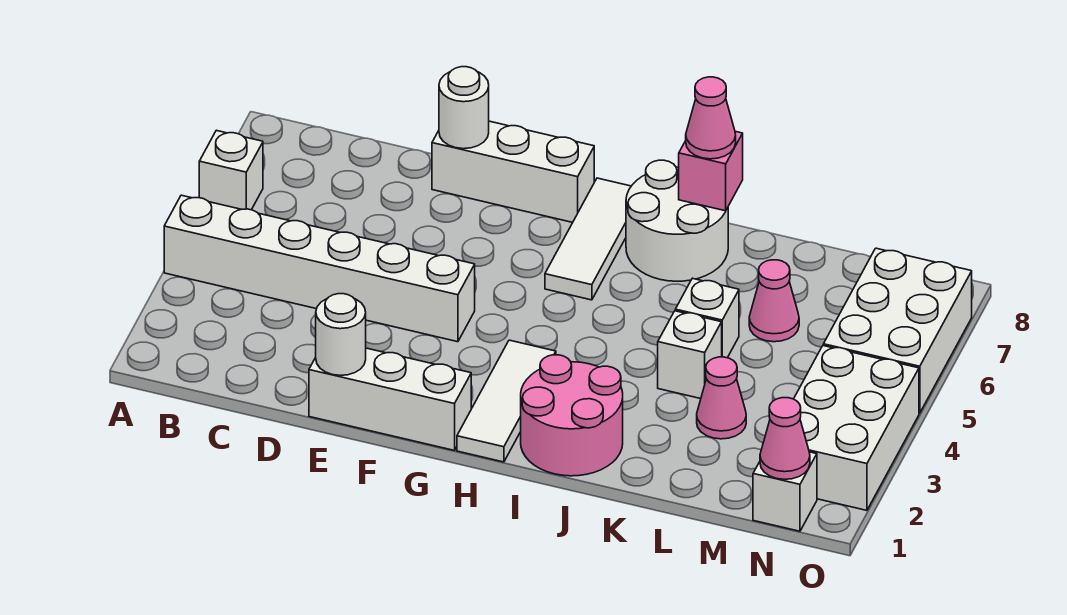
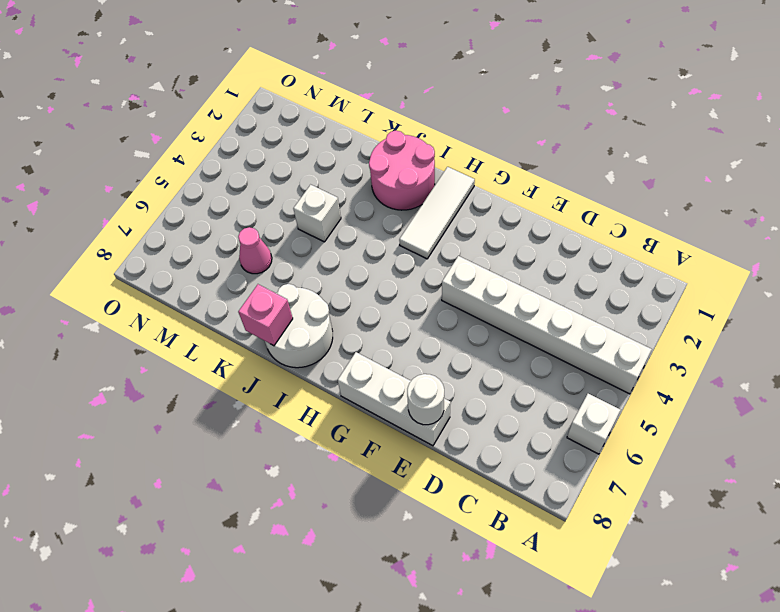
none -> white brick E1:G1 level 1
none -> white tile H6:H8 level 1
none -> white brick K5 level 1

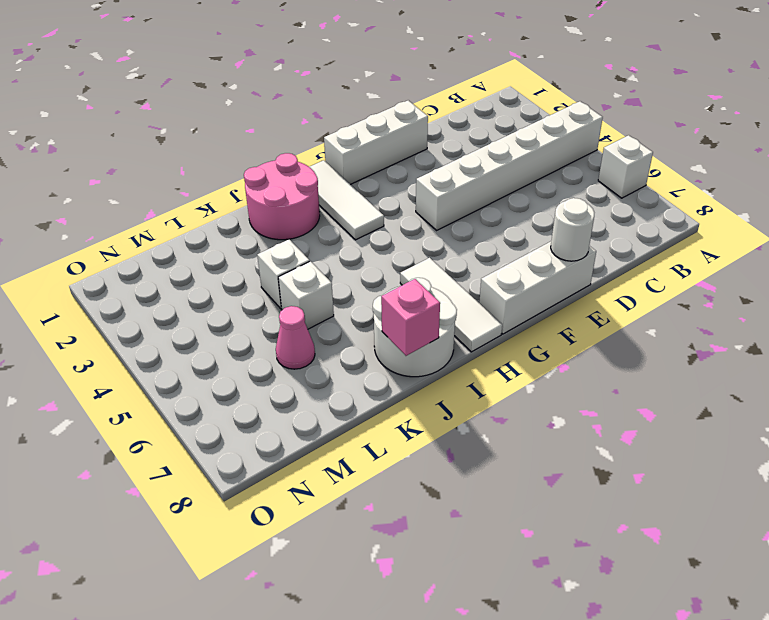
none -> pink cone L3 level 1
none -> white brick N1 level 1
none -> white brick N2:O4 level 1

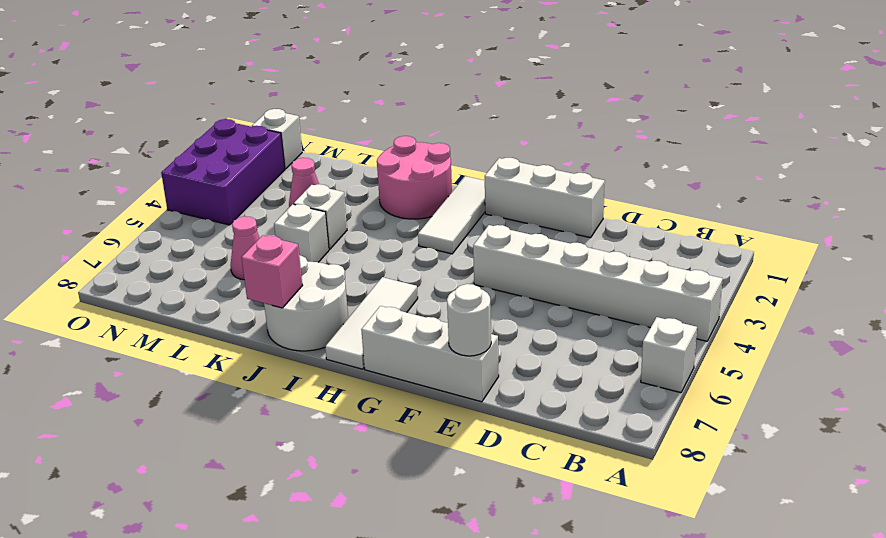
purple brick N2:O4 level 1 -> white brick N2:O4 level 1
none -> white brick N5:O7 level 1
none -> white round brick E1 level 2
none -> pink cone N1 level 2

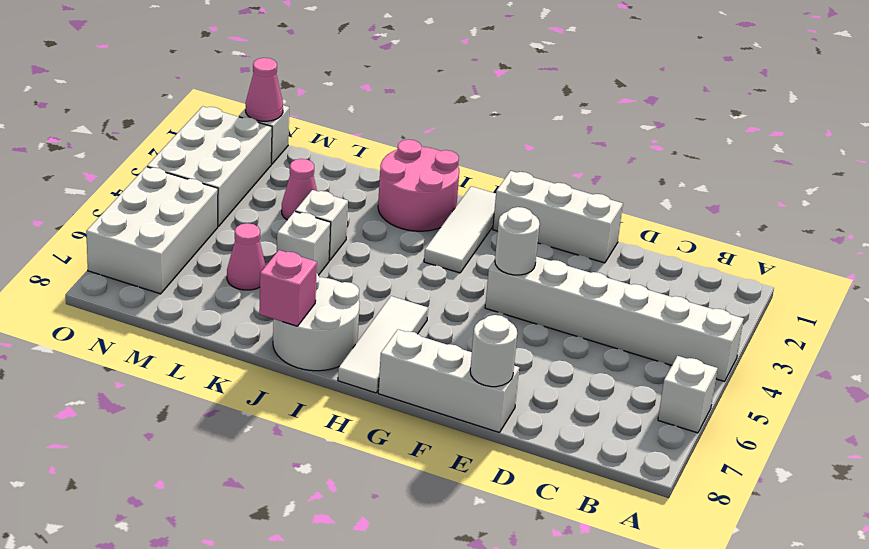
white round brick F4 level 2 -> white round brick E1 level 2
none -> pink cone J8 level 3

